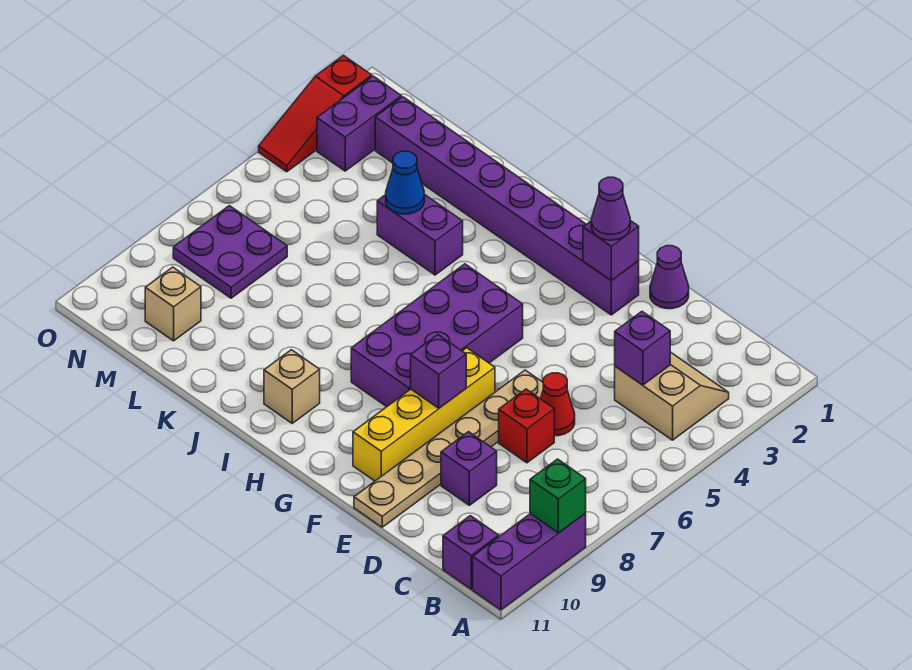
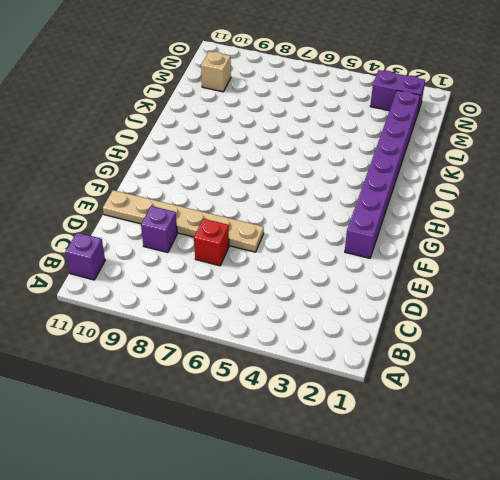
none -> purple brick A9:A11 level 1
none -> tan slope B3:C4 level 1 top 4
none -> red cone D6 level 1

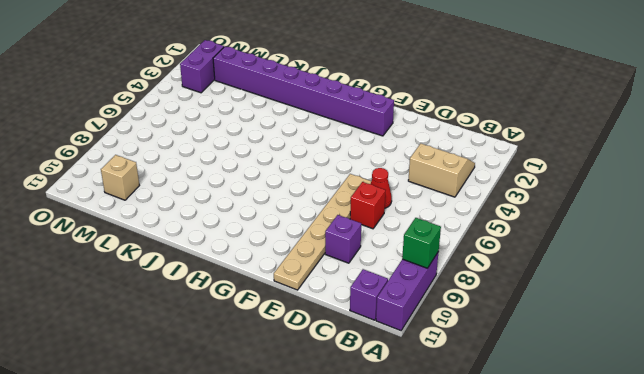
none -> purple cone E1 level 1
none -> yellow brick F7:F10 level 1
none -> purple brick G5:H8 level 1

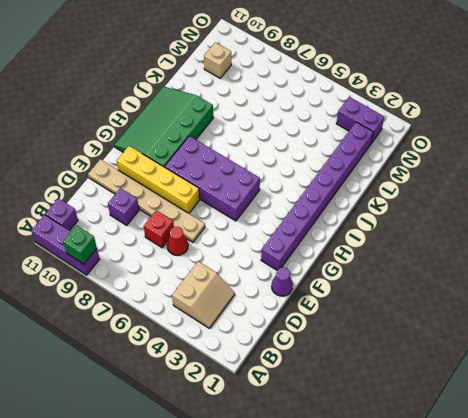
green slope G9:J11 level 1 top 9 -> tan brick I10 level 1
none -> purple brick J4:K4 level 1
none -> purple plate M7:N8 level 1
none -> red slope O2:O4 level 1 top 2

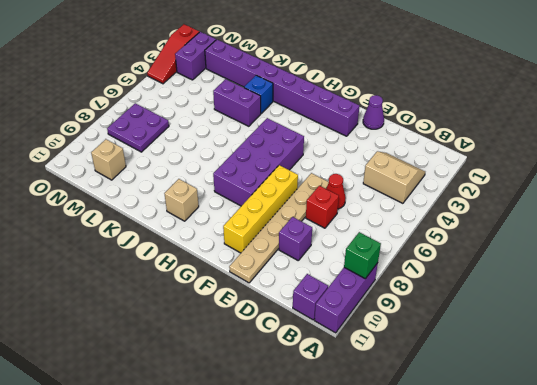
blue brick J3 level 1 -> none
none -> purple brick C4 level 2
none -> purple brick F2 level 2
none -> purple brick F8 level 2

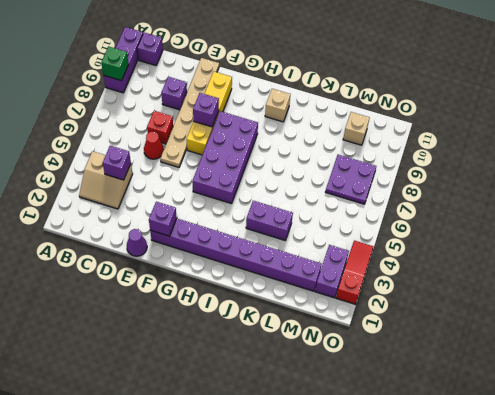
none -> blue cone K4 level 2
none -> purple cone F2 level 3

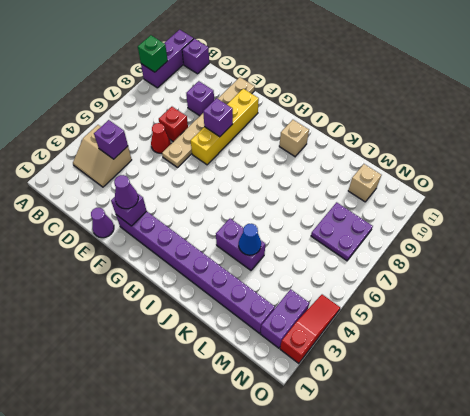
none -> purple brick G5:H8 level 1

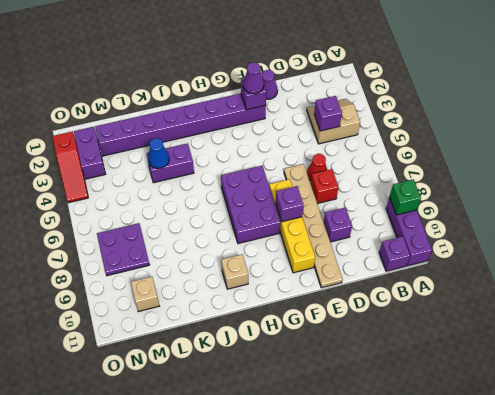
purple brick G6:H8 level 1 -> purple brick G5:H8 level 1

